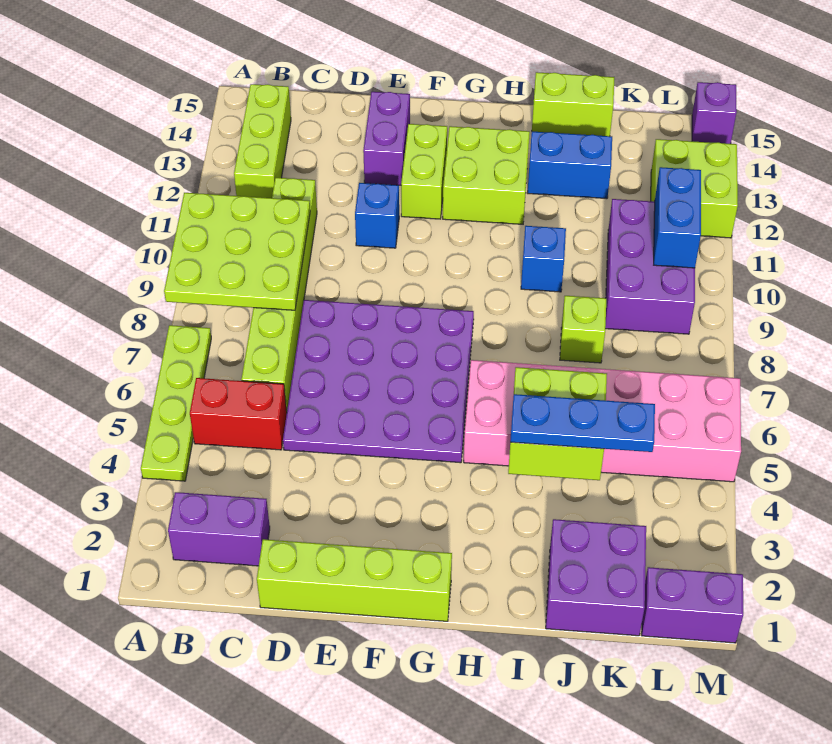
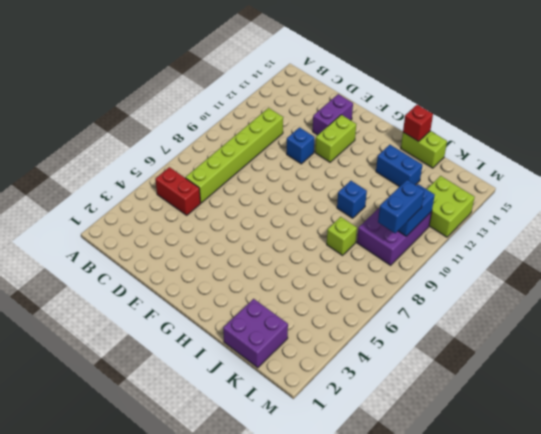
red brick I15 level 2 -> none
blue brick L9:L10 level 3 -> none
none -> lime plate A4:A7 level 1
none -> purple brick B2:C2 level 1
none -> lime brick B12:B14 level 1

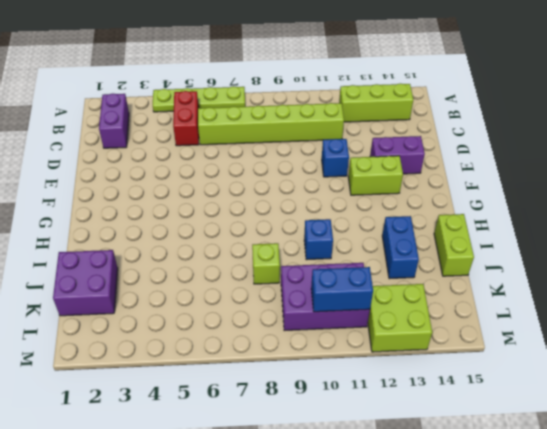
none -> lime brick D1:G1 level 1
none -> purple plate D5:G8 level 1
none -> lime brick G12:H13 level 1

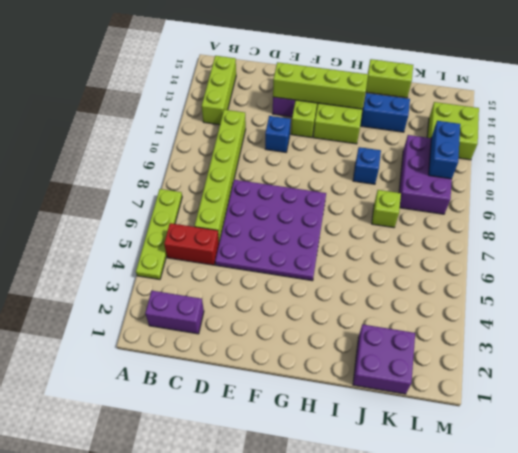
lime brick E13:H13 level 2 -> lime brick D1:G1 level 1
none -> pink brick H5:M6 level 1
none -> purple brick L1:M1 level 1
none -> purple brick M15 level 1

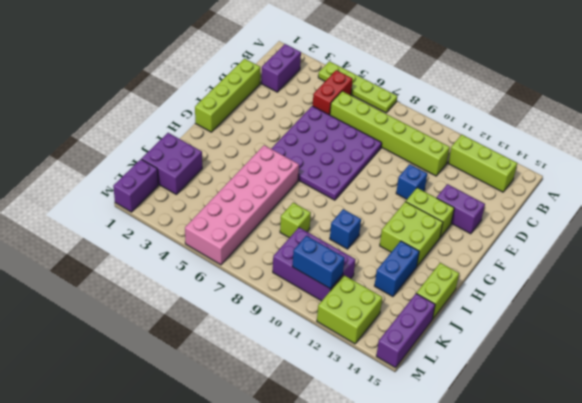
purple brick K15:M15 level 1 -> purple brick M15 level 1
none -> lime plate A8:C10 level 2
none -> lime brick I4:J5 level 2
none -> blue plate I4:K4 level 3

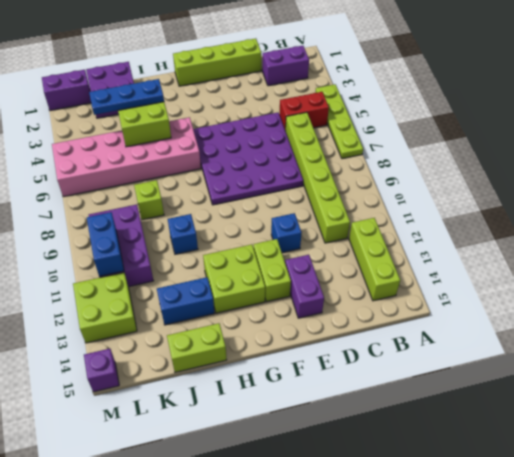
none -> lime plate A8:C10 level 2

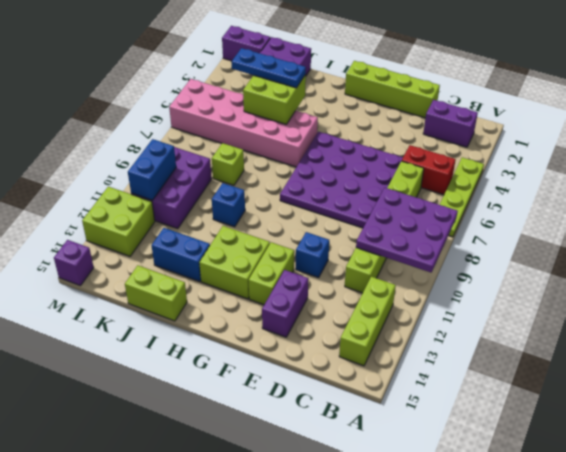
purple plate A8:C10 level 2 -> lime plate A8:C10 level 2

